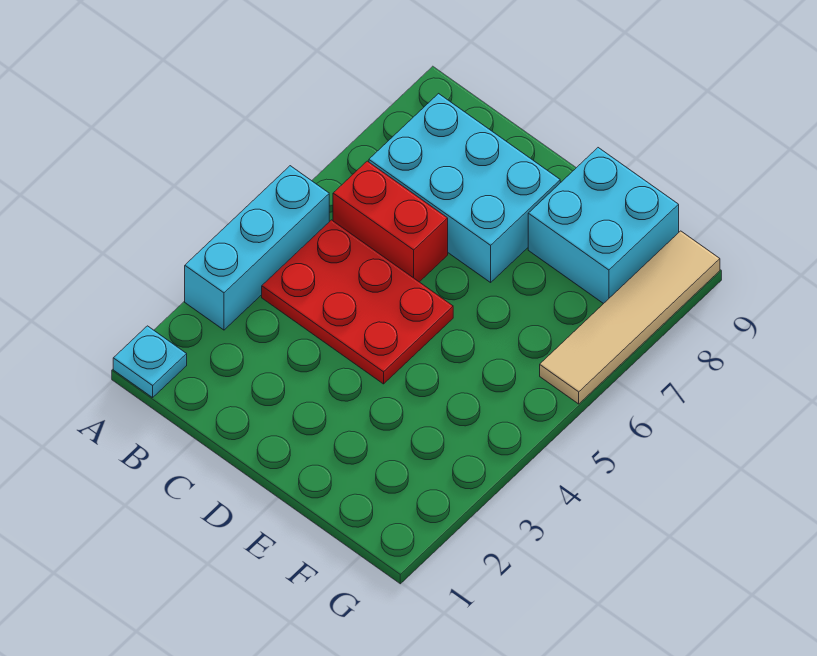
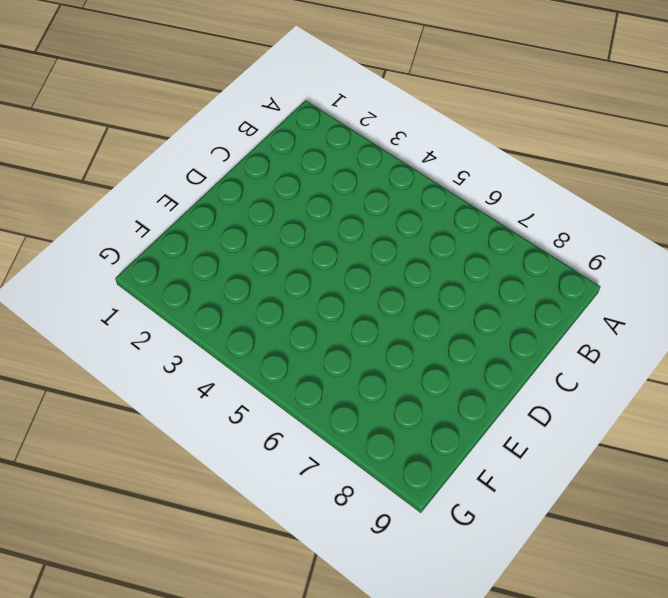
none -> cyan plate A1 level 1
none -> cyan brick A3:A5 level 1

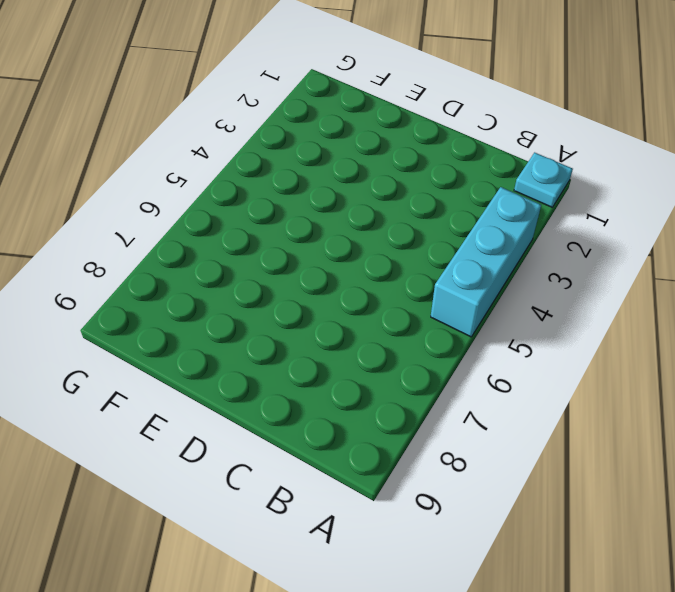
none -> red plate B4:D5 level 1
none -> red brick B6:C6 level 1

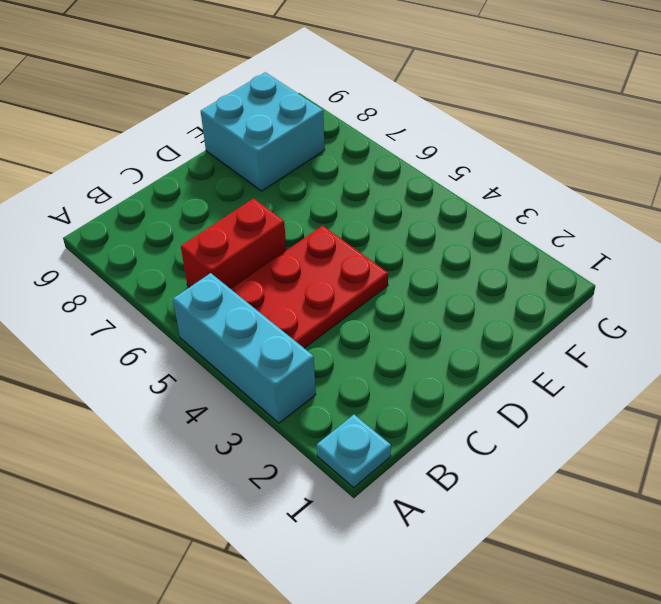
none -> cyan brick B7:D8 level 1
none -> tan tile G6:G9 level 1

